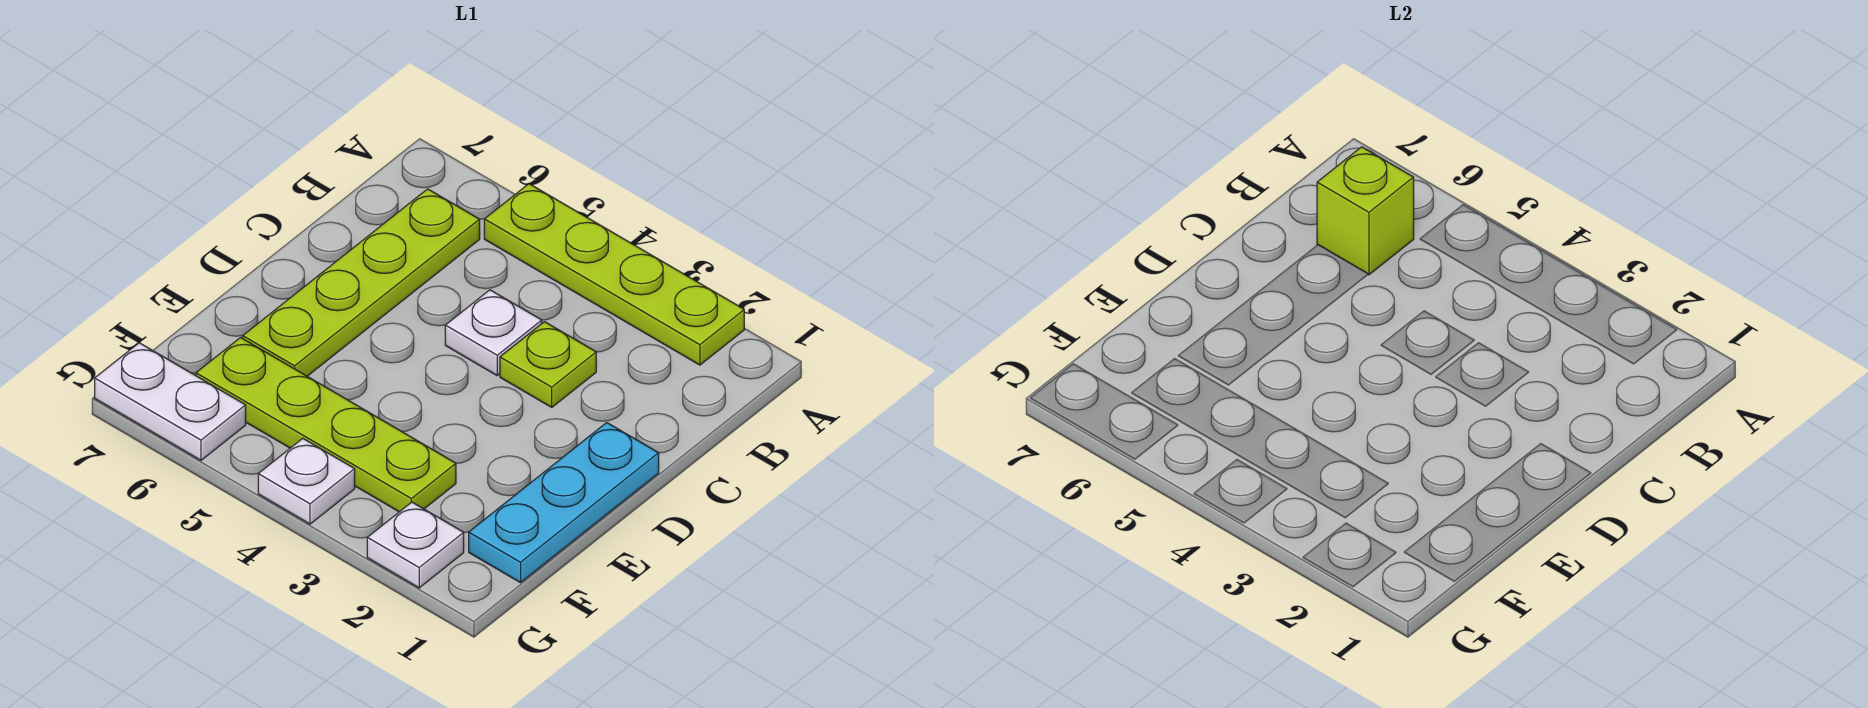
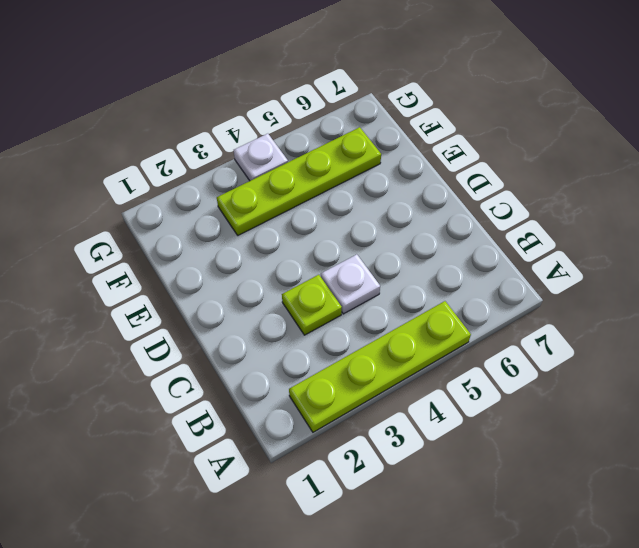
none -> lime plate B6:E6 level 1
none -> cyan plate D1:F1 level 1

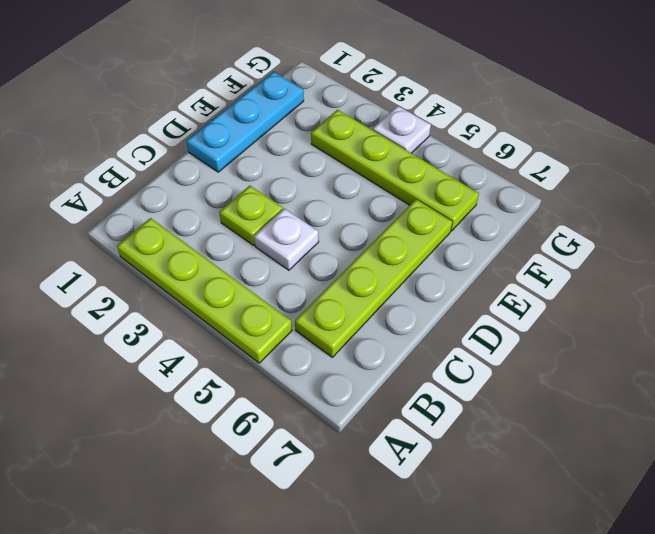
none -> white plate G2 level 1
none -> white plate G6:G7 level 1

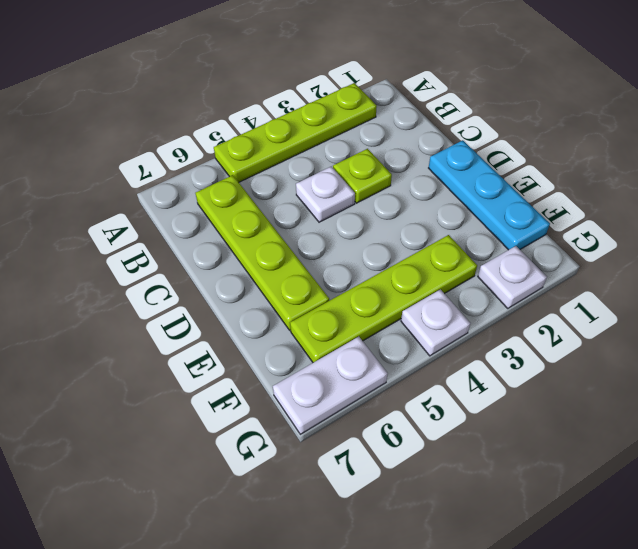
none -> lime brick B6 level 2

